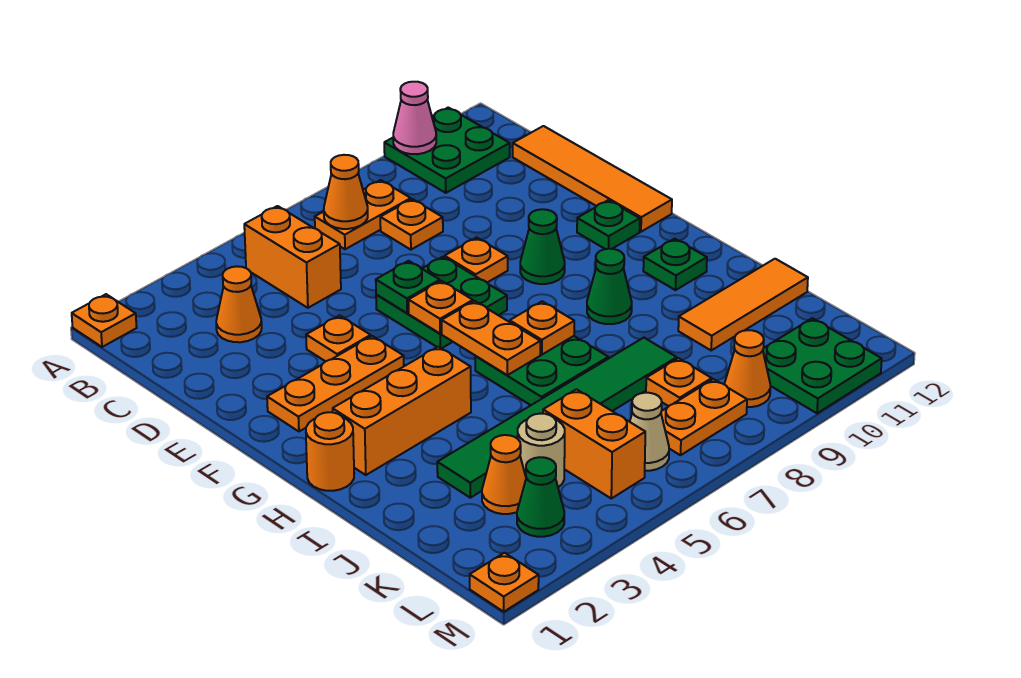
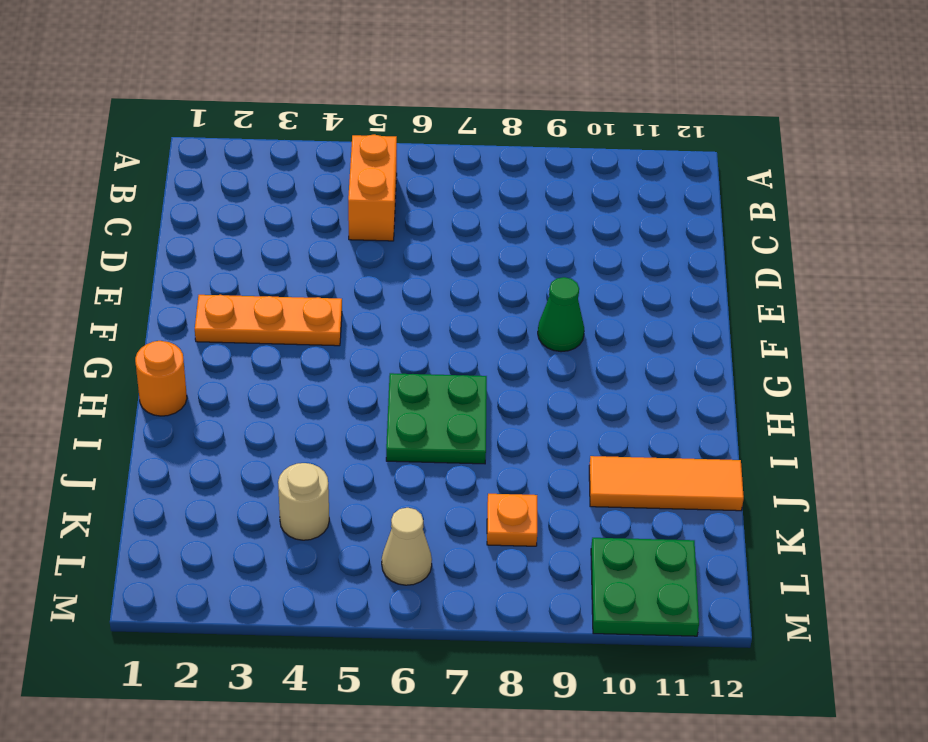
none -> orange plate A1 level 1
none -> green plate A10:B11 level 1
none -> orange plate B7:B8 level 1
none -> orange cone C3 level 1

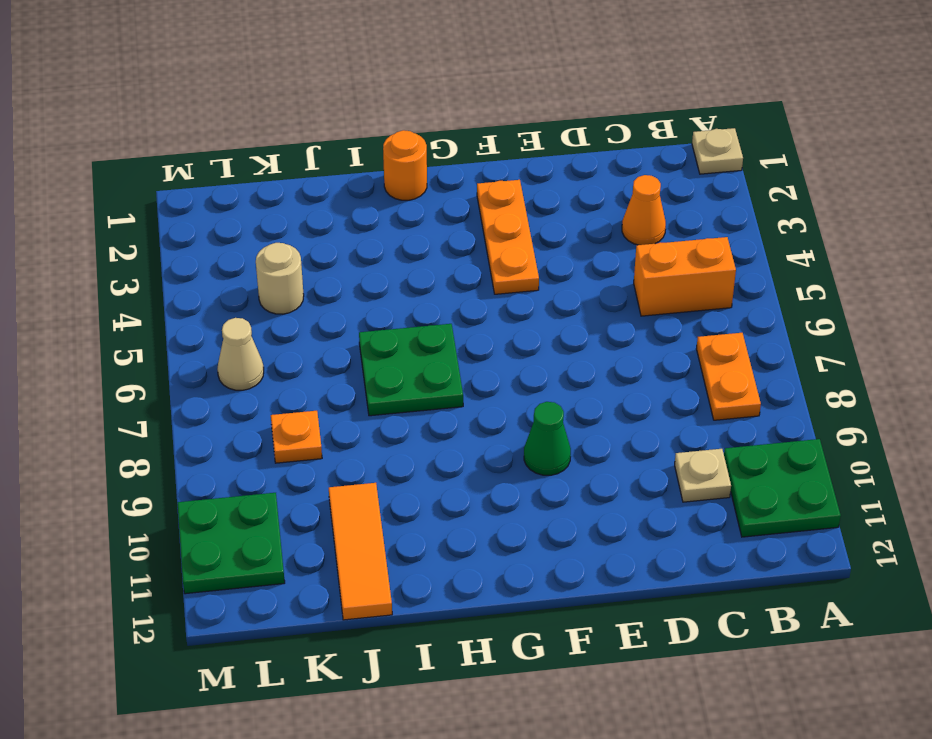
tan plate A1 level 1 -> orange plate A1 level 1
tan plate C10 level 1 -> none
none -> orange plate C8 level 1
none -> orange tile C12:F12 level 1
none -> orange plate E4 level 1
none -> green plate E6:F7 level 1

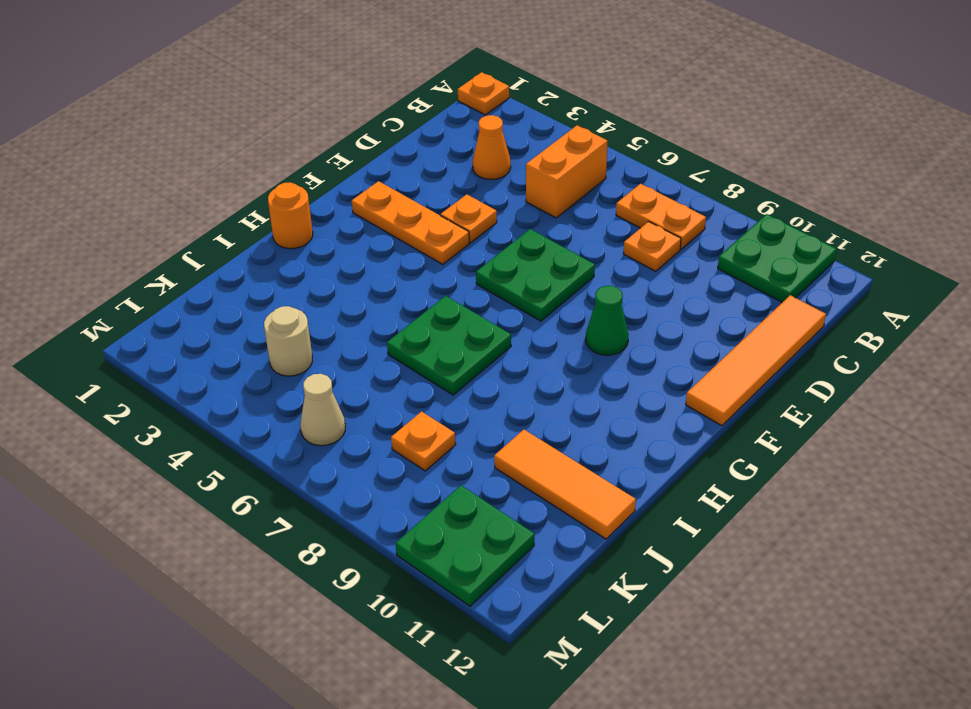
none -> orange plate E8 level 1
none -> green plate F11 level 1
none -> orange brick H2:H4 level 1
none -> green cone H9 level 1

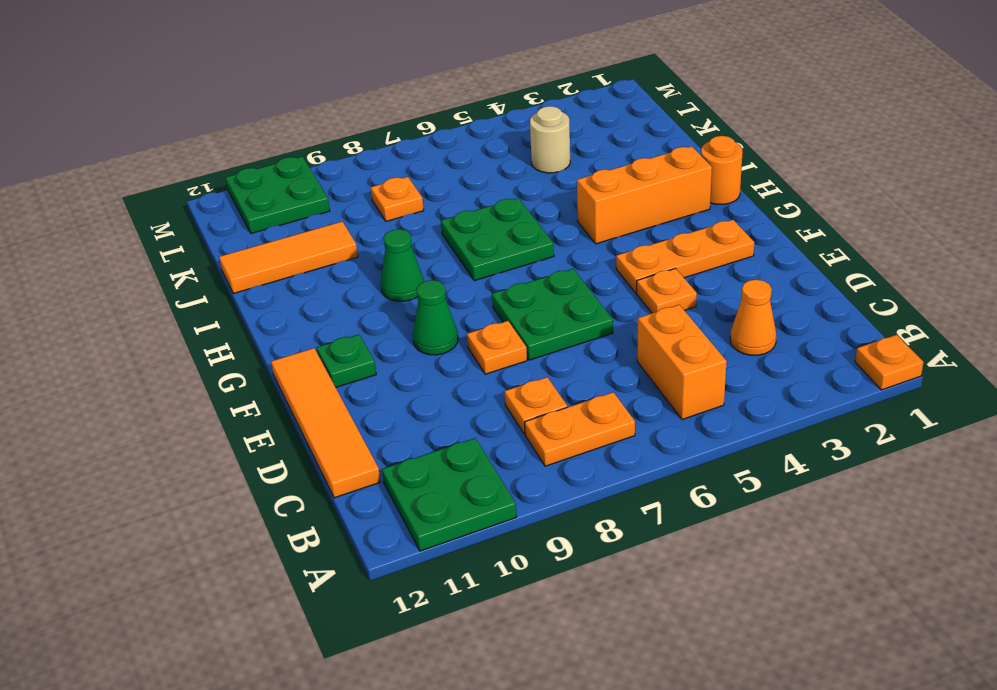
none -> green plate H11 level 1
none -> green tile J3:J8 level 1
none -> orange cone K3 level 1
none -> orange brick K5:L5 level 1

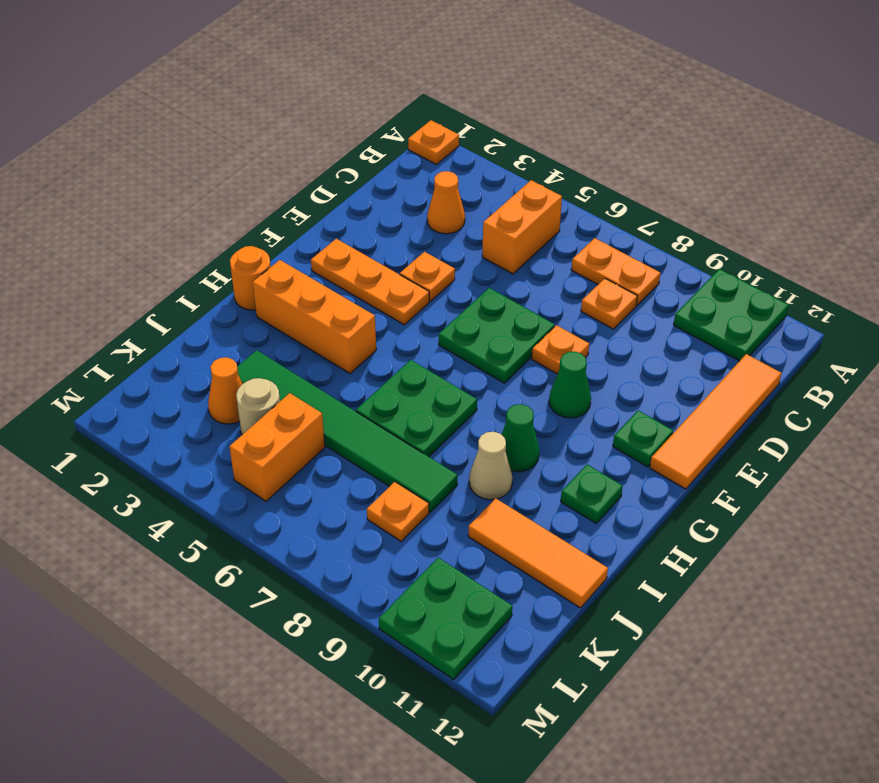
tan cone I9 level 1 -> tan cone L6 level 1
none -> green cone L3 level 1
none -> orange plate L7:L8 level 1
none -> orange cone L9 level 1
none -> orange plate M1 level 1

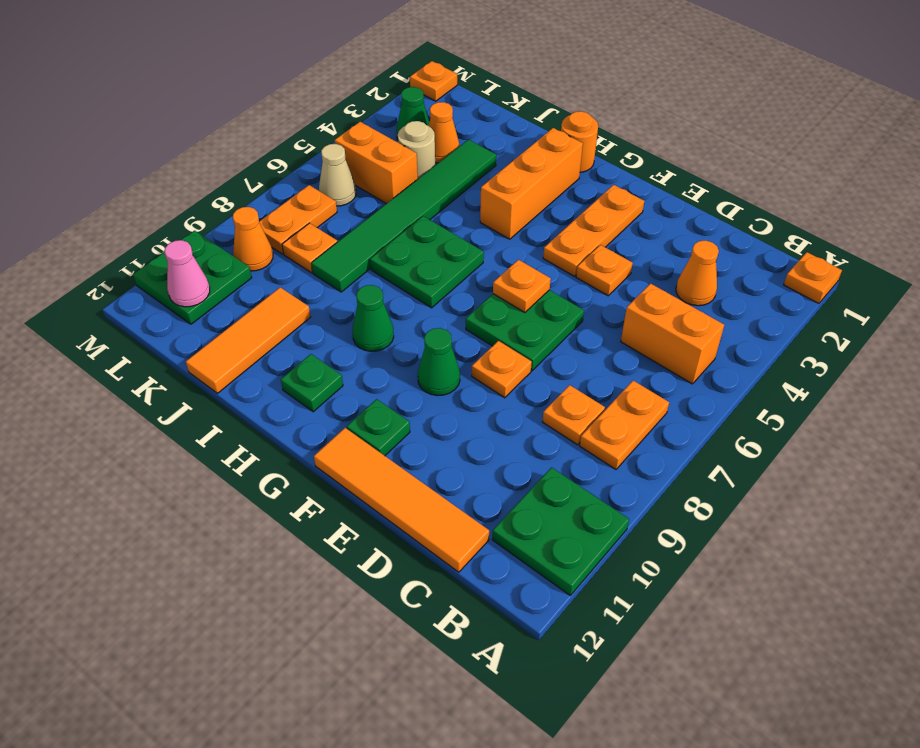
pink cone L11 level 2 -> pink cone A10 level 2
none -> orange cone B7 level 2
none -> green plate E6 level 2
none -> orange plate G6:H6 level 2
none -> orange plate H7 level 2

